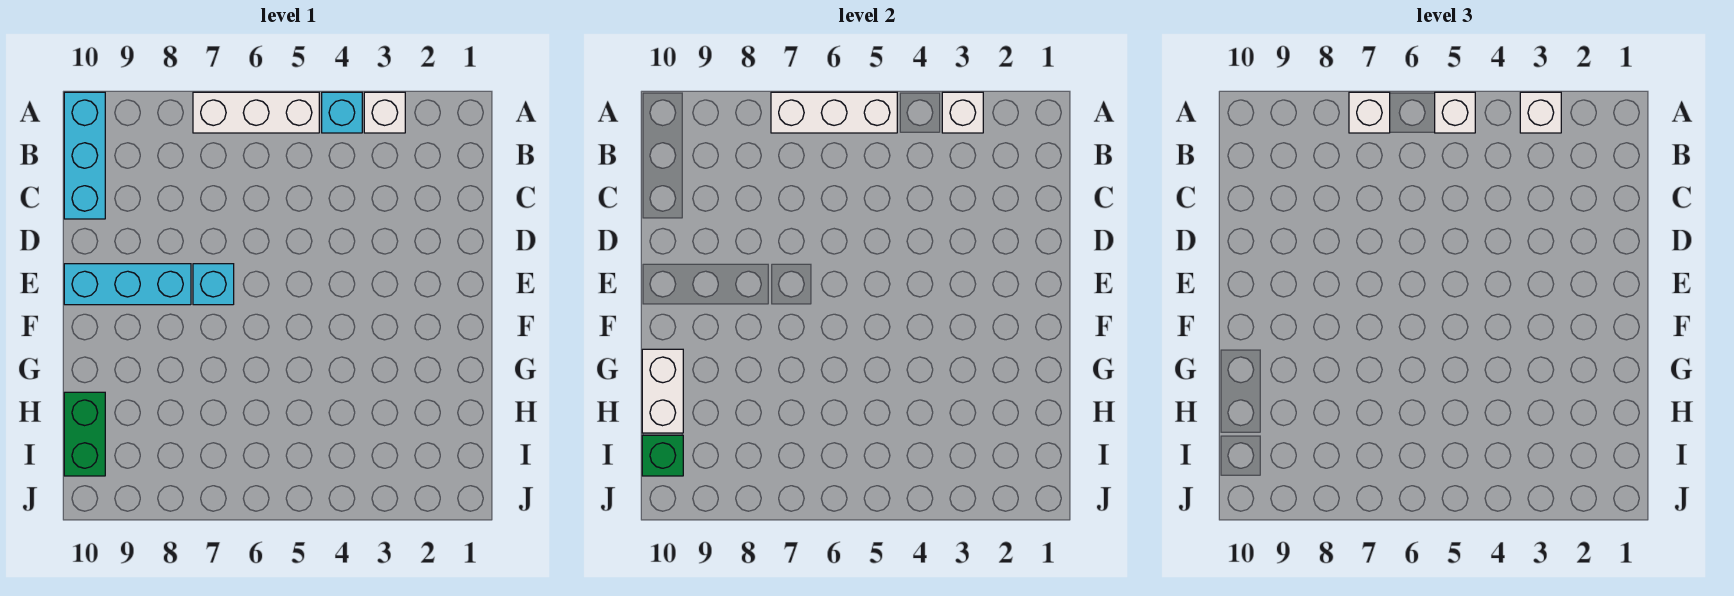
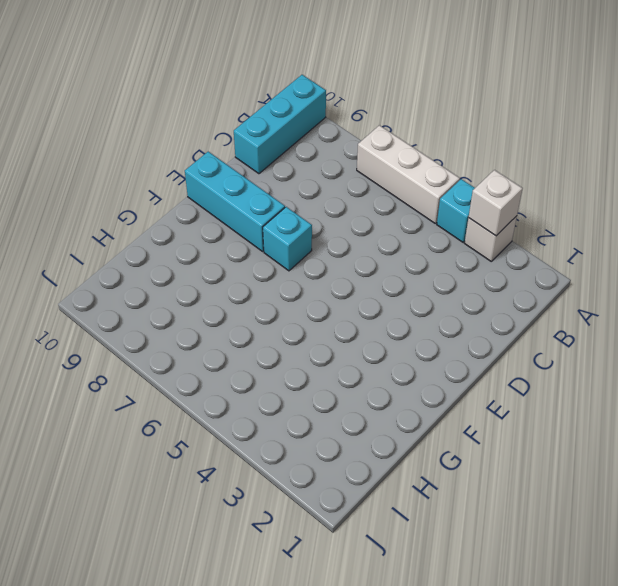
none -> green brick H10:I10 level 1
none -> white brick A5:A7 level 2
none -> white brick G10:H10 level 2

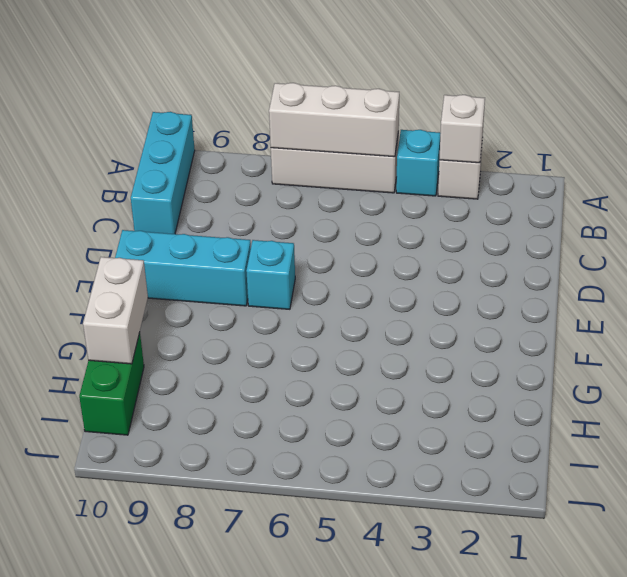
none -> green brick I10 level 2
none -> white brick A3 level 3
none -> white brick A5 level 3

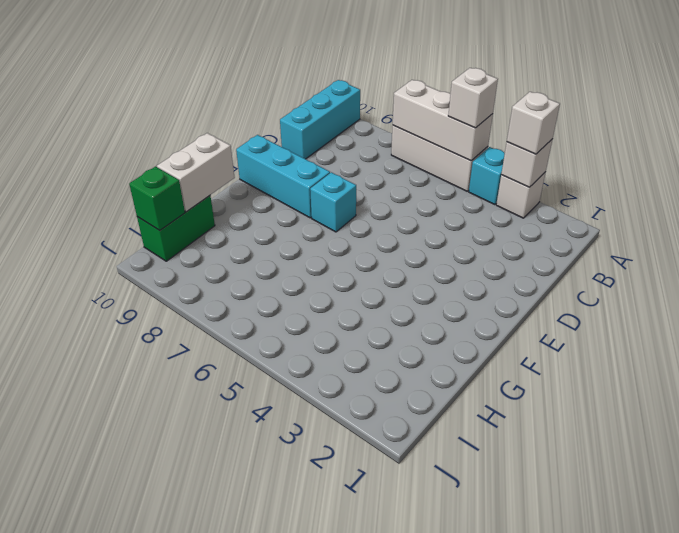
none -> white brick A7 level 3

